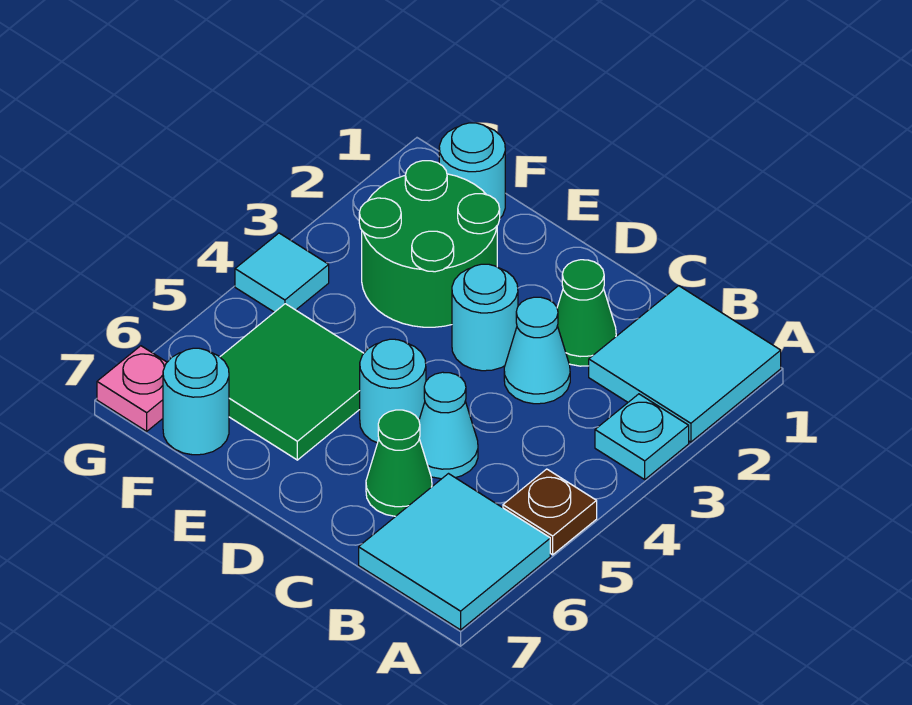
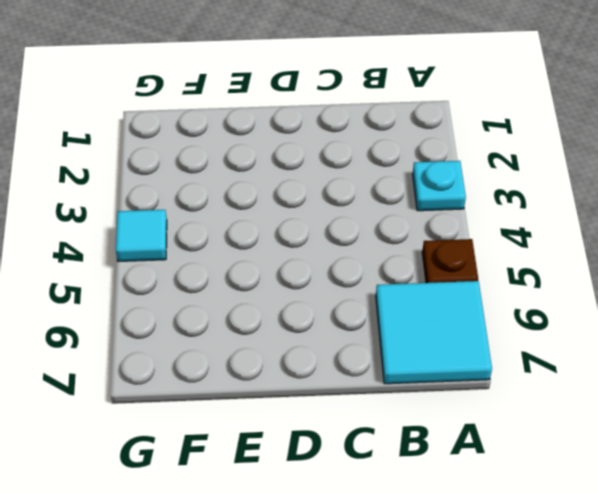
none -> cyan tile A1:B2 level 1
none -> green cone C2 level 1
none -> cyan cone C3 level 1

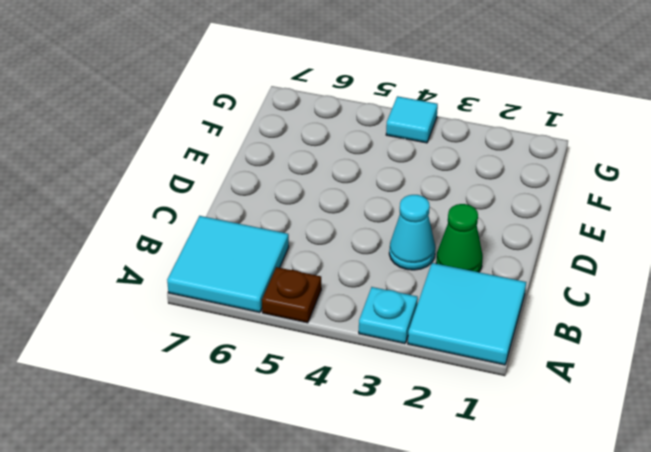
none -> cyan cone C5 level 1
none -> green cone C6 level 1
none -> cyan round brick D3 level 1

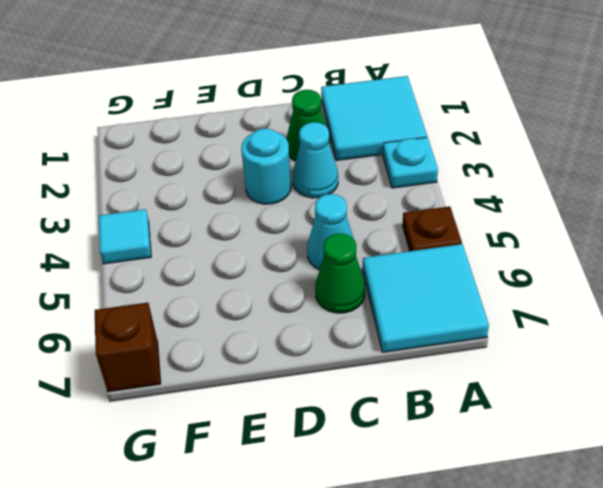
brown brick G7 level 1 -> pink plate G7 level 1
none -> cyan round brick D5 level 1
none -> green round brick E2:F3 level 1
none -> green tile E5:F6 level 1

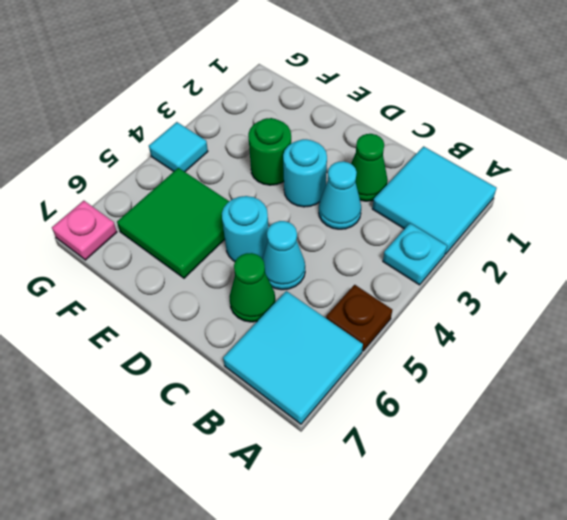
green round brick E3 level 1 -> green round brick E2:F3 level 1
none -> cyan round brick F1 level 1
none -> cyan round brick F7 level 1

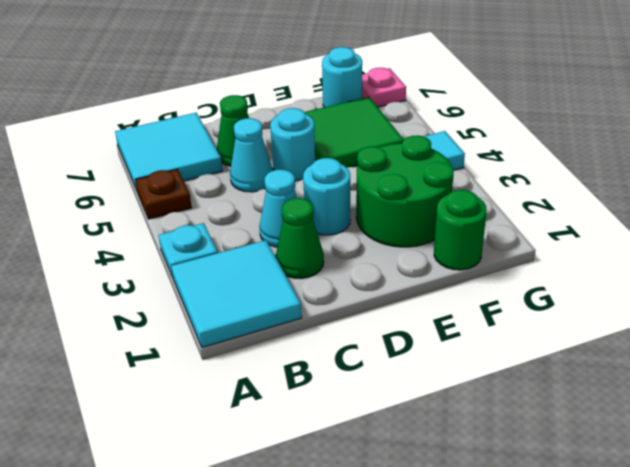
green round brick F1 level 1 -> cyan round brick F1 level 1

